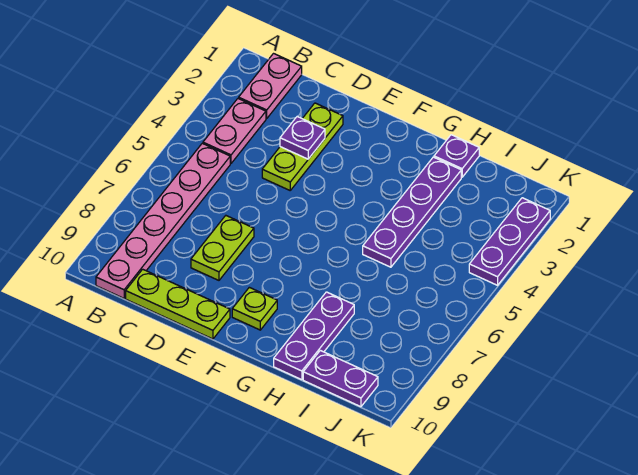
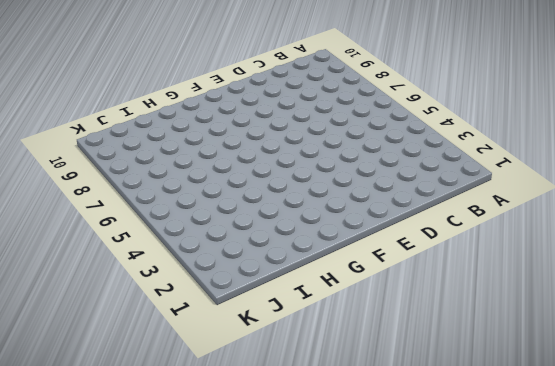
none -> pink plate B1:B2 level 1
none -> pink plate B3:B4 level 1
none -> pink plate B5:B10 level 1

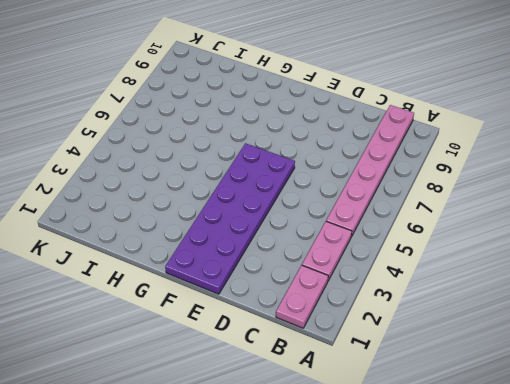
purple plate E1:F6 level 1 -> none
none -> lime plate C10:E10 level 1
none -> lime plate D2:D4 level 1
none -> lime plate D7:D8 level 1

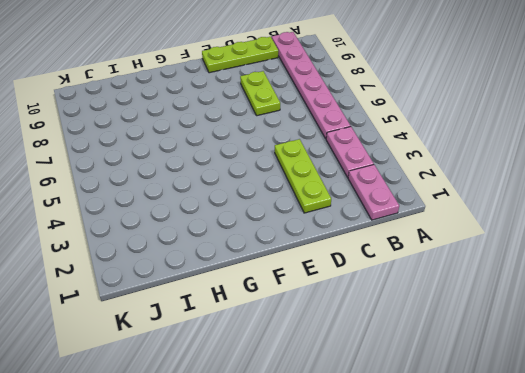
none -> lime plate F9 level 1
none -> purple plate H1 level 1
none -> purple plate H2:H5 level 1

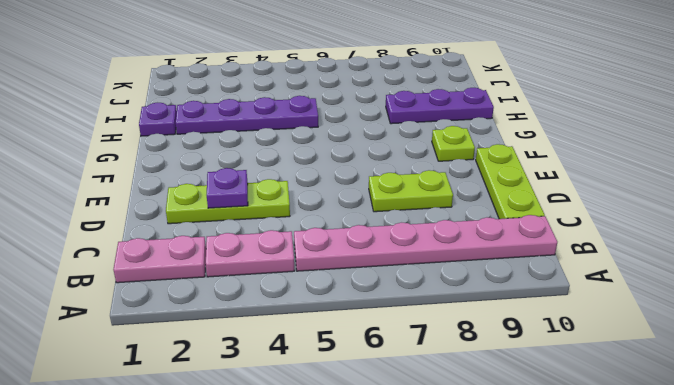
none -> purple plate I10:J10 level 1
none -> purple plate K2:K4 level 1

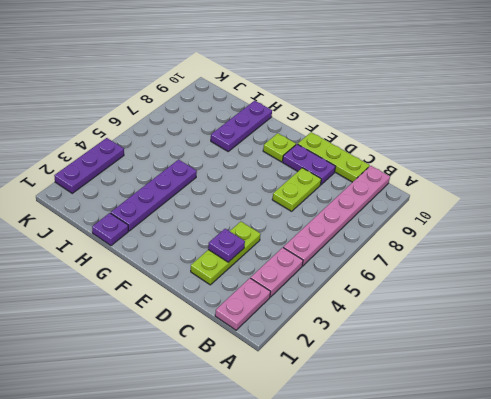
purple plate D9:E9 level 1 -> purple plate I10:J10 level 1

